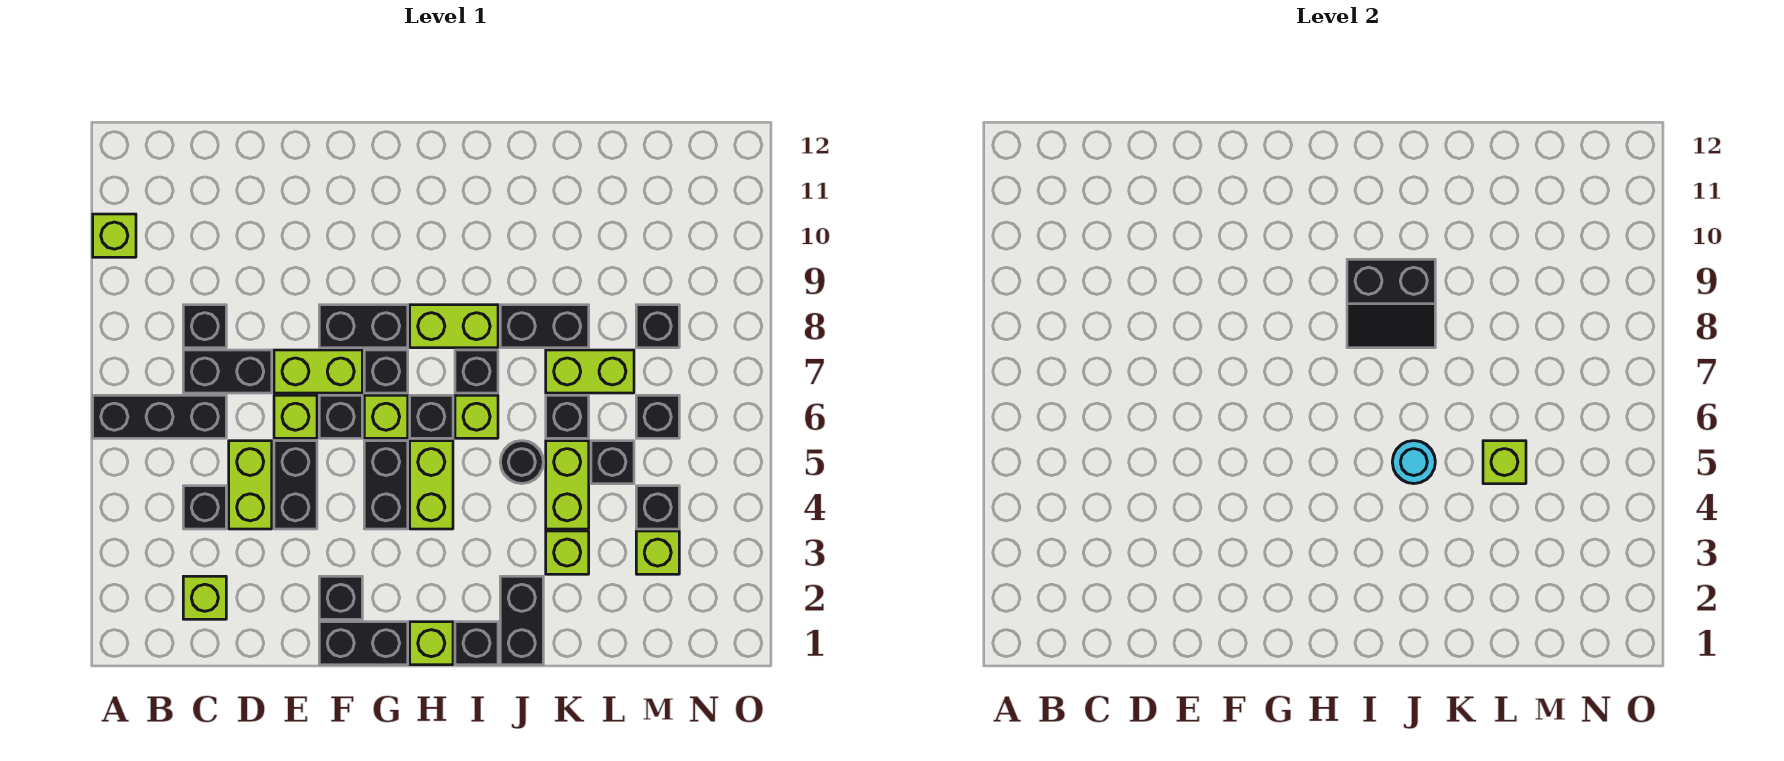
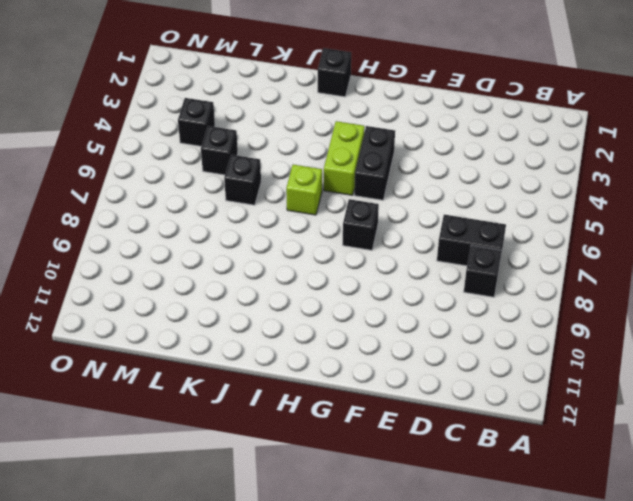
none -> black brick A6:C6 level 1
none -> lime brick A10 level 1
none -> lime brick C2 level 1
none -> black brick C4 level 1

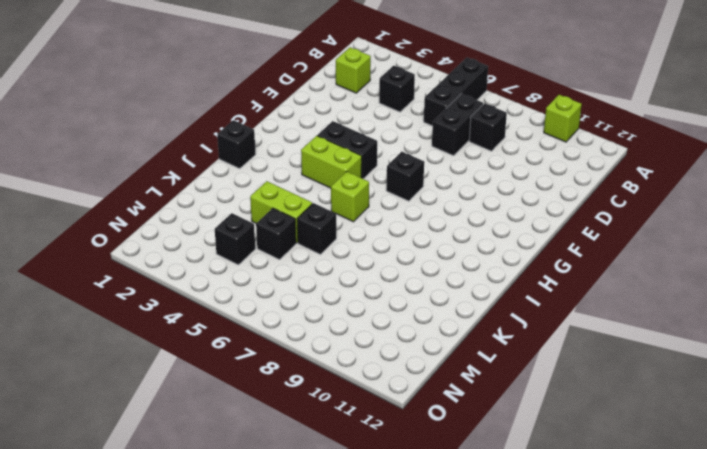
none -> lime brick D4:D5 level 1
none -> black brick E4:E5 level 1
none -> lime brick E6 level 1
none -> lime brick E7:F7 level 1

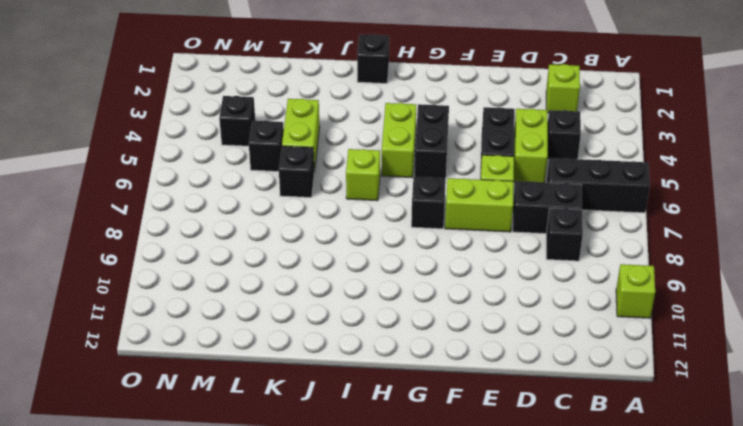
none -> black brick F1:G1 level 1
none -> black brick F2 level 1
none -> black brick F6 level 1
none -> black brick F8:G8 level 1

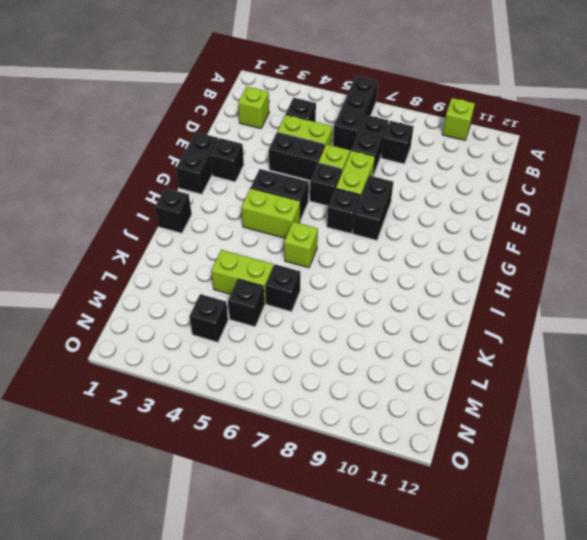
none -> lime brick G6 level 1
none -> lime brick H1 level 1
none -> black brick H6 level 1
none -> lime brick H8:I8 level 1

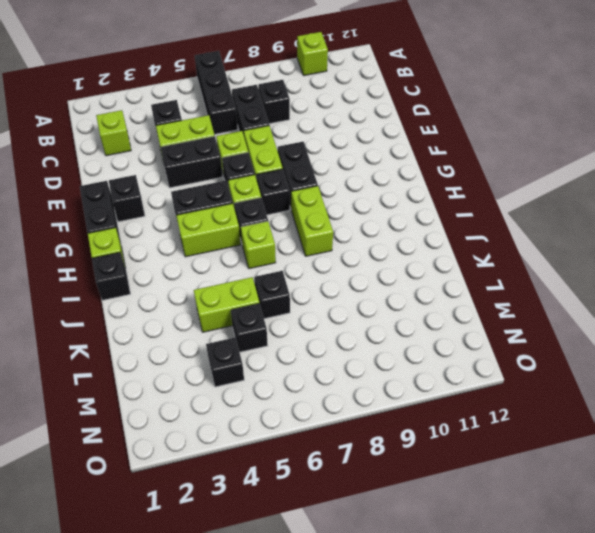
none -> black brick I7 level 1
none -> black brick J1:J2 level 1
none -> black round brick J5 level 1
none -> black brick J8:K8 level 1

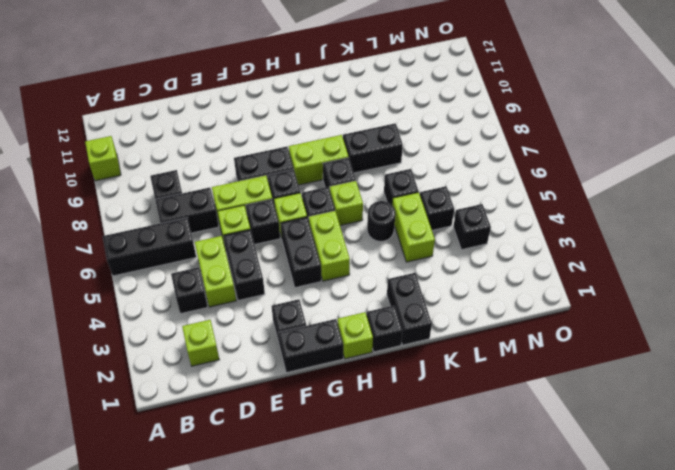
none -> lime brick K3 level 1
none -> lime brick K7:L7 level 1
none -> lime brick M3 level 1
none -> black brick M6 level 1

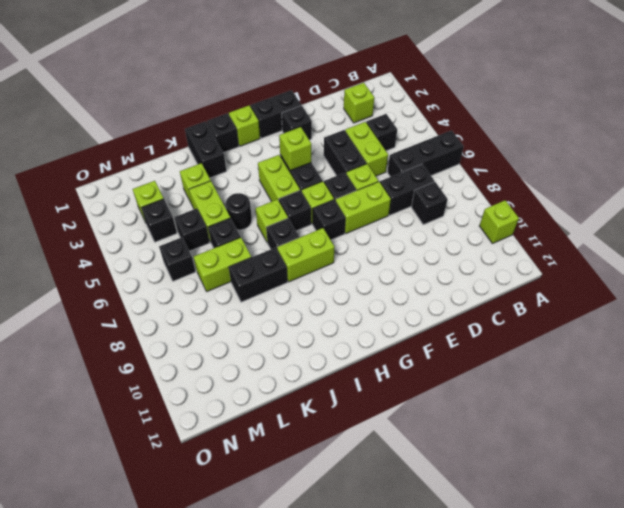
lime brick G4 level 2 -> lime brick L5 level 2
none -> black brick F8:G8 level 1
none -> black brick M8 level 1
none -> black slope I8:J9 level 2 top 9
none -> cyan round brick J5 level 2

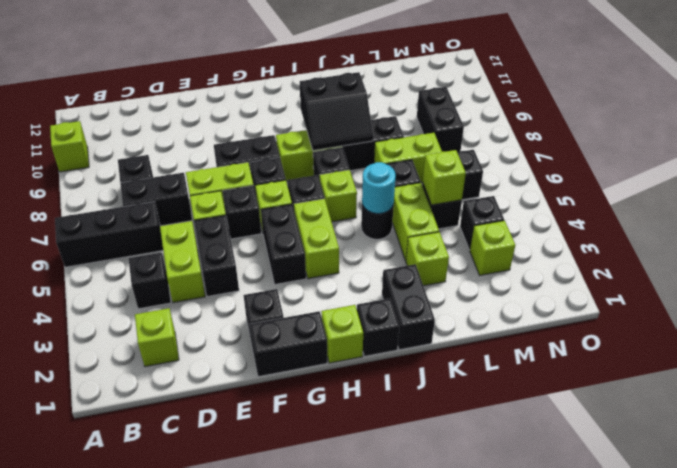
black brick M8:M9 level 1 -> black brick M8 level 1

